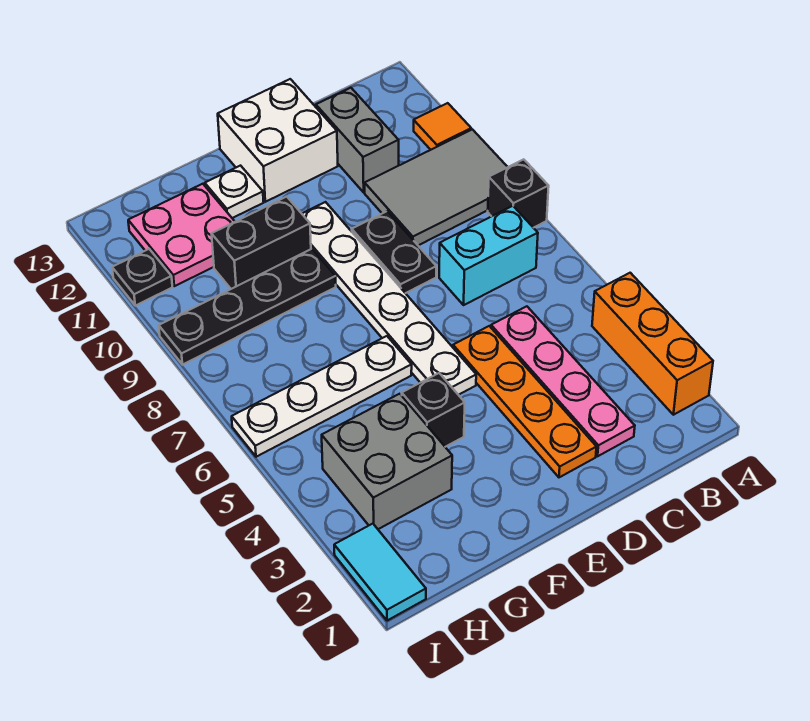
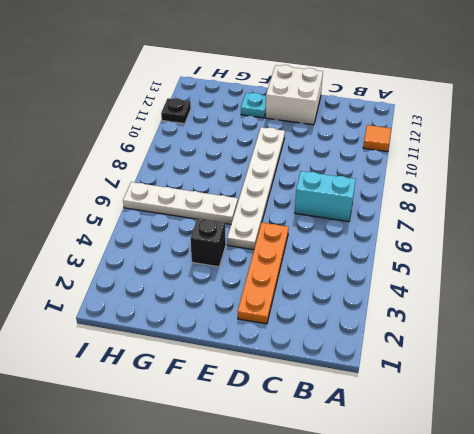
cyan plate F12 level 1 -> white plate F12 level 1
none -> orange brick A2:A4 level 1
none -> black brick A8 level 1
none -> grey tile A9:C10 level 1

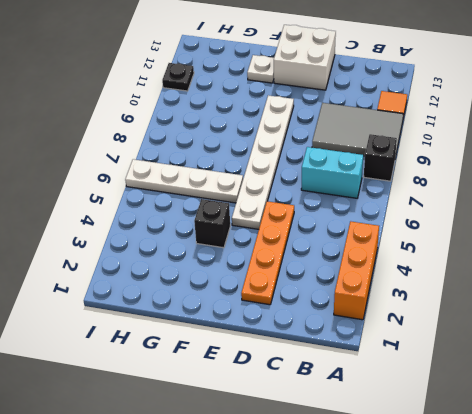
none -> pink plate C2:C5 level 1
none -> grey brick C11:C12 level 1
none -> black plate D8:D9 level 1

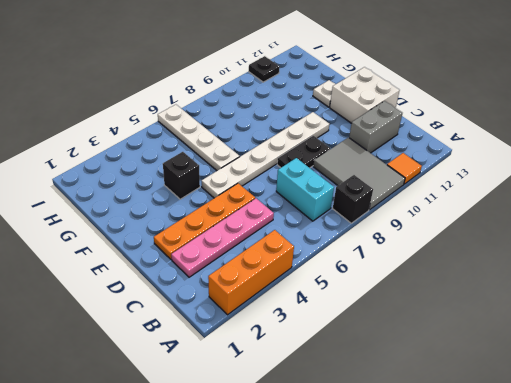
none -> black plate F9:I9 level 1
none -> black brick F10:G10 level 1
none -> grey brick G3:H4 level 1

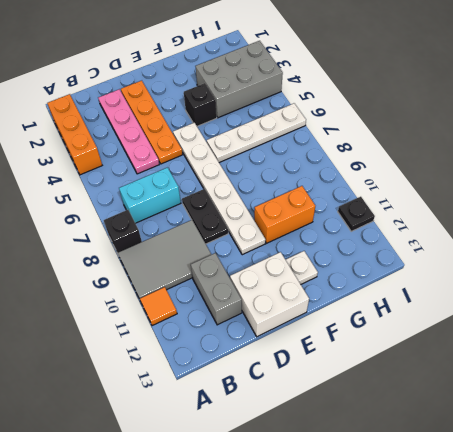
orange brick F10:G10 level 1 -> black brick F10:G10 level 1
grey brick G3:I4 level 1 -> grey brick G3:H4 level 1
none -> black plate F9:I9 level 1
none -> pink plate G11:H12 level 1
none -> cyan tile I1:I2 level 1

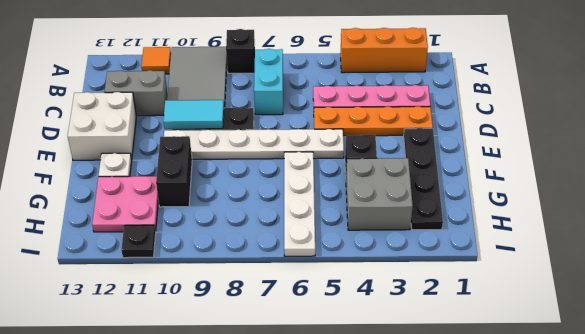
cyan tile D9:D10 level 2 -> cyan tile I1:I2 level 1
black plate E2:H2 level 1 -> black plate F9:I9 level 1

